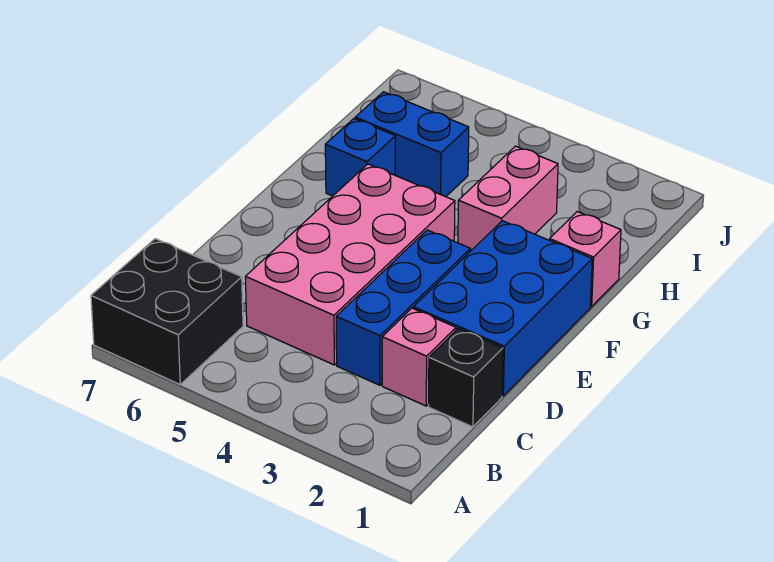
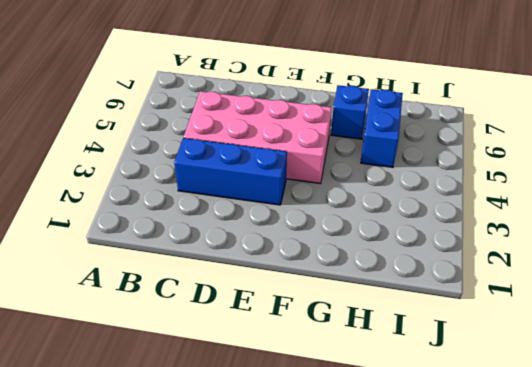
none -> black brick A6:B7 level 1
none -> black brick C1 level 1

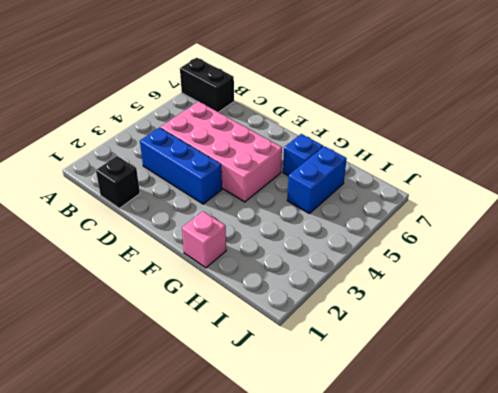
black brick A7:B7 level 1 -> black brick A6:B7 level 1
none -> pink brick C2 level 1
none -> blue brick D1:F2 level 1

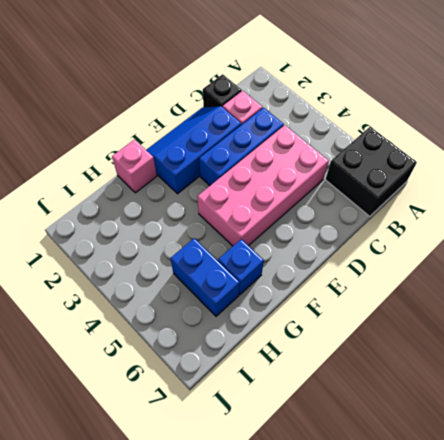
blue slope D1:F2 level 1 top 2 -> blue brick D1:F2 level 1
none -> pink brick G3:H3 level 1

